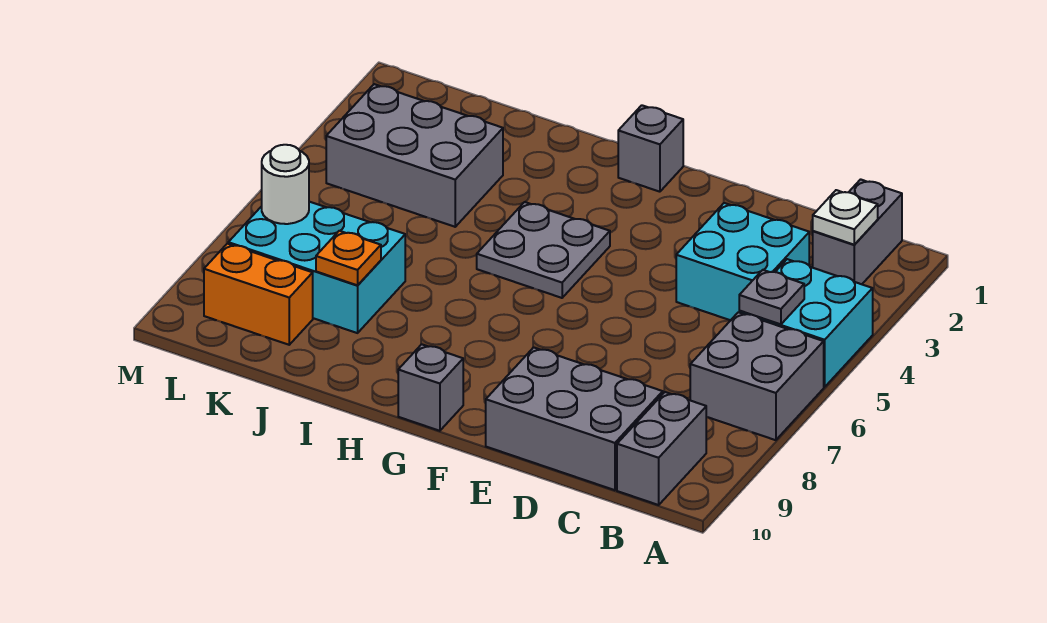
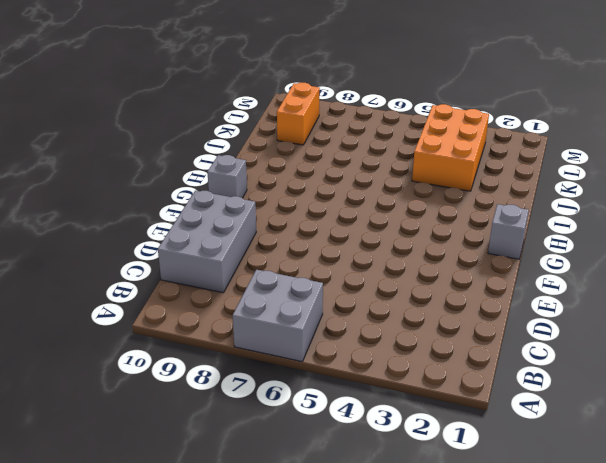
orange brick J3:L4 level 1 -> grey brick J3:L4 level 1
none -> cyan brick A4:B5 level 1
none -> grey brick B1:B2 level 1
none -> grey brick B9:B10 level 1

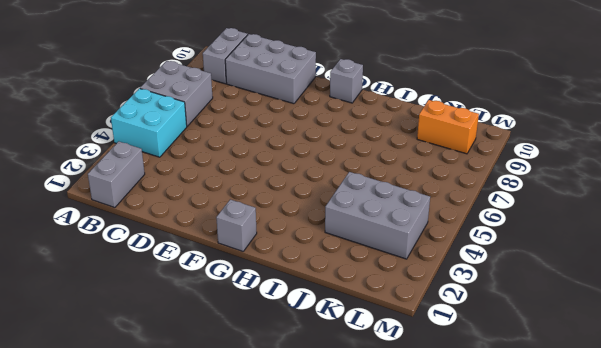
none -> cyan brick C3:D4 level 1
none -> grey plate G4:H5 level 1
none -> cyan brick J7:L8 level 1

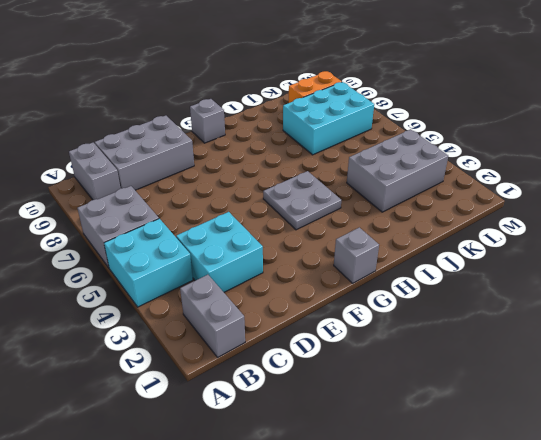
none -> white plate B2 level 2
none -> grey plate B5 level 2
none -> orange plate J8 level 2

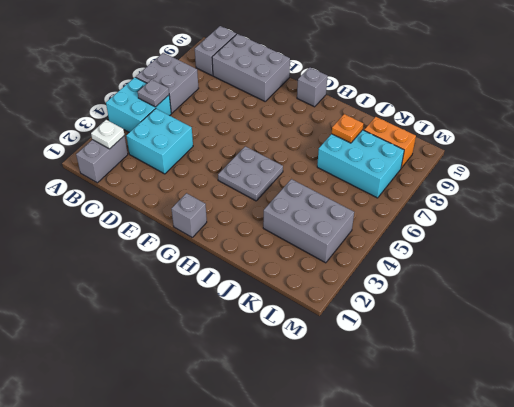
none -> white round brick L7 level 2

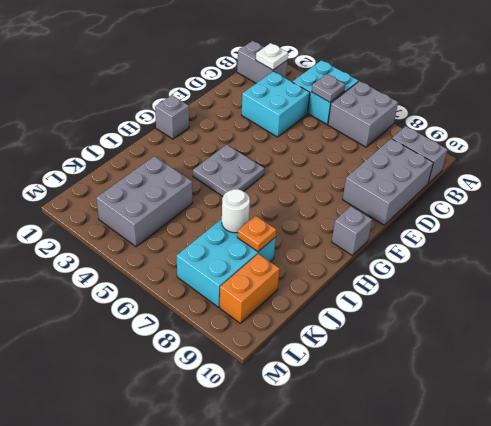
white round brick J7 level 2 -> white round brick L7 level 2

